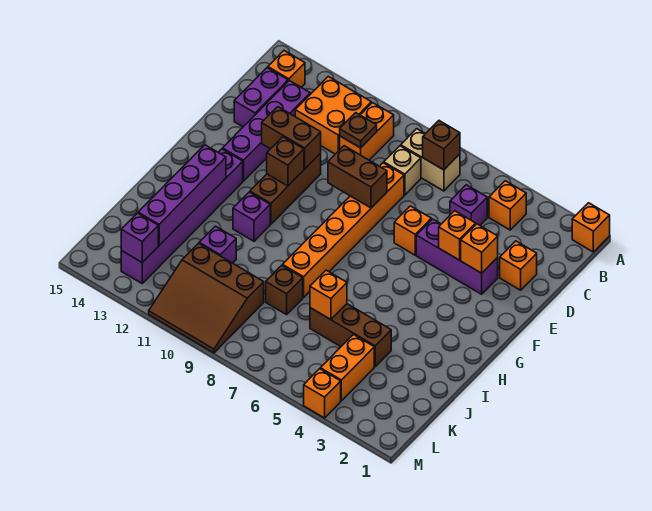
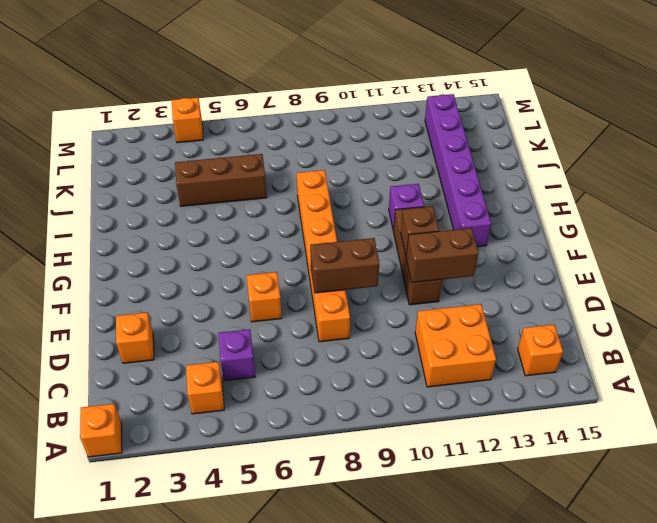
none -> tan brick B7:B8 level 1
none -> orange brick B10:C10 level 1
none -> tan brick C8 level 1
none -> purple brick C13:F13 level 1

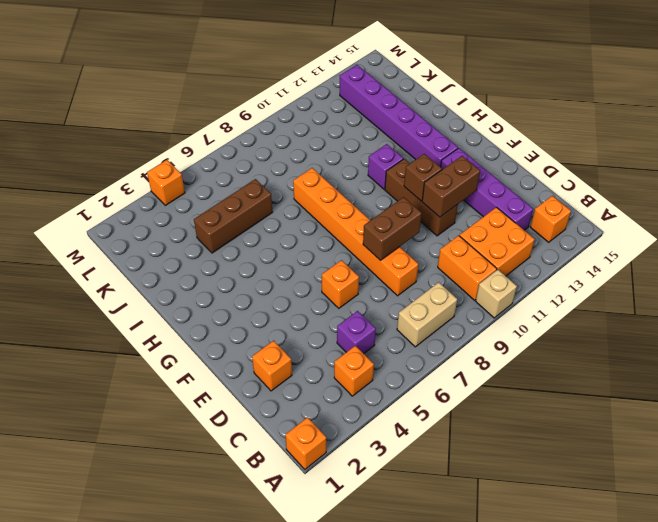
tan brick A10 level 1 -> tan brick C8 level 1
none -> purple brick C14:D14 level 1
none -> purple brick E3:E5 level 1
none -> brown brick J8 level 1
none -> purple brick J11 level 1

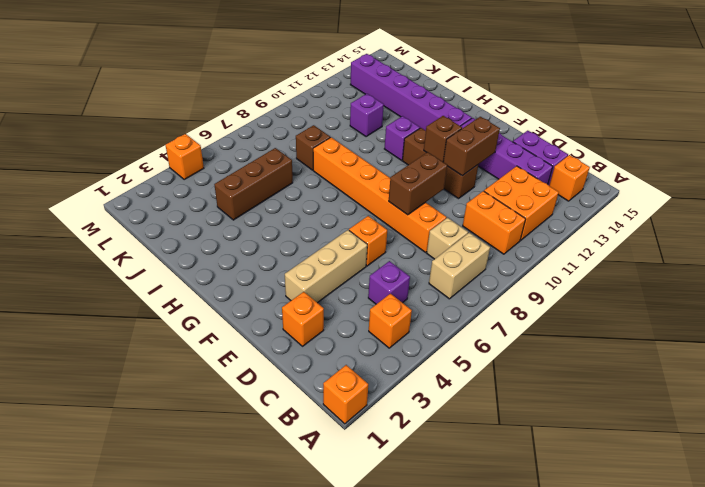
tan brick E3:E5 level 1 -> purple brick E3:E5 level 1
none -> orange brick K4:L4 level 1
none -> brown slope K9:M11 level 1 top K
none -> brown brick B7 level 2
none -> brown plate C10 level 2

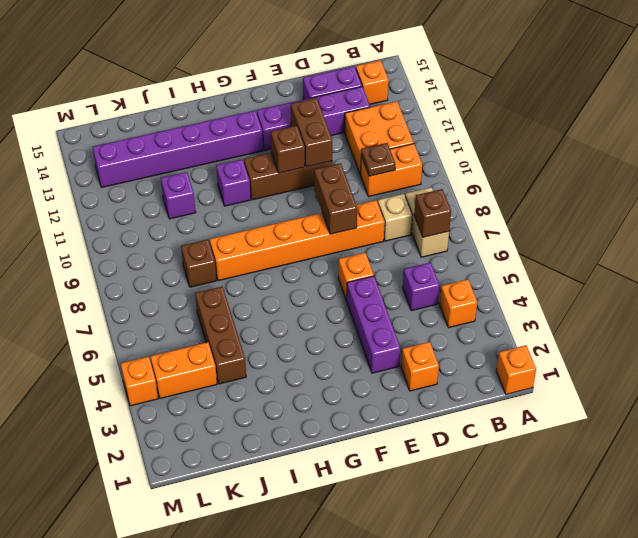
none -> brown slope K9:M11 level 1 top K
none -> orange brick E3 level 2
none -> orange brick E4 level 2
none -> purple brick H13:K13 level 2

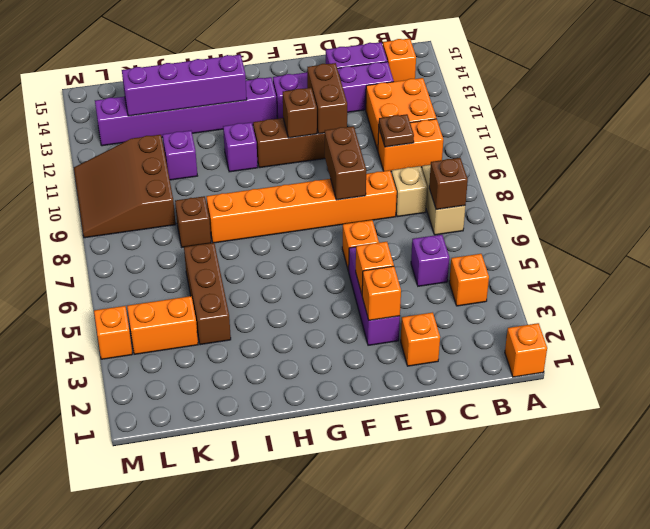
none -> orange brick J6 level 2
none -> purple brick L13 level 2

